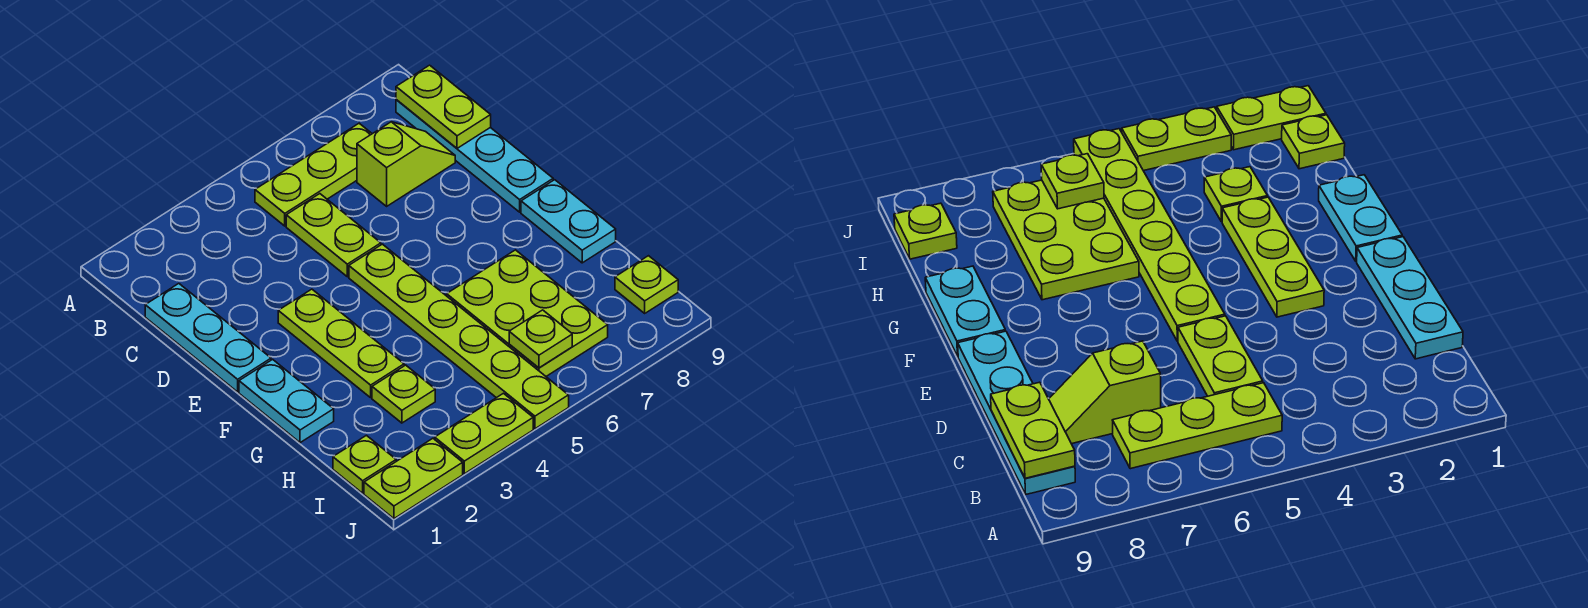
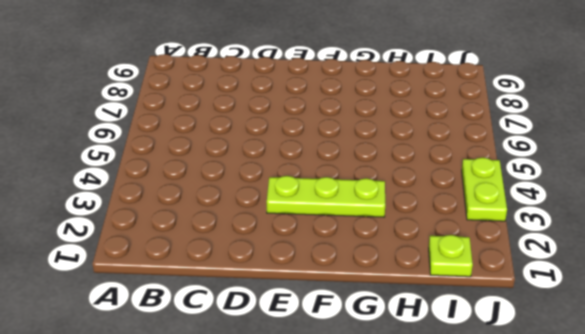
none -> lime plate B5:B7 level 1
none -> cyan plate B9:E9 level 1
none -> cyan plate C1:E1 level 1

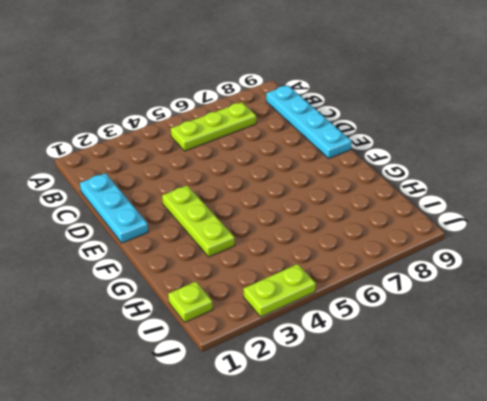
none -> lime plate C5:D5 level 1
none -> lime slope C7:C8 level 1 top 7
none -> lime plate E5:J5 level 1

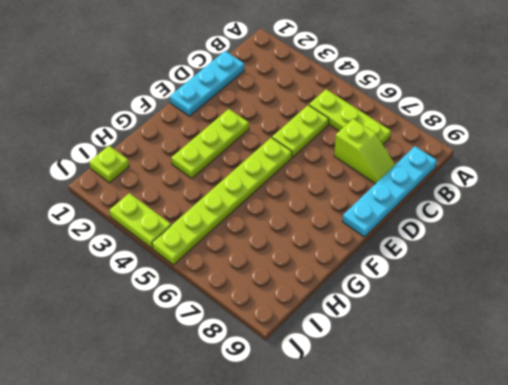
none -> cyan plate F1:G1 level 1
none -> cyan plate F9:G9 level 1
none -> lime plate G6:I7 level 1

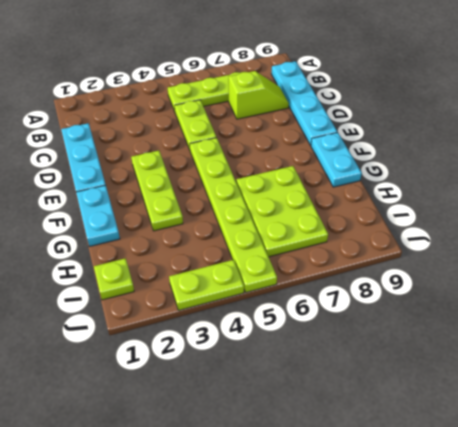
none -> lime plate H3 level 1
none -> lime plate I9 level 1
none -> lime plate J1:J2 level 1

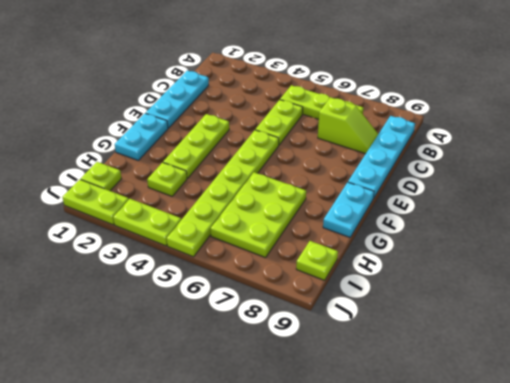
none -> lime plate B9:C9 level 2
none -> lime plate I6 level 2

